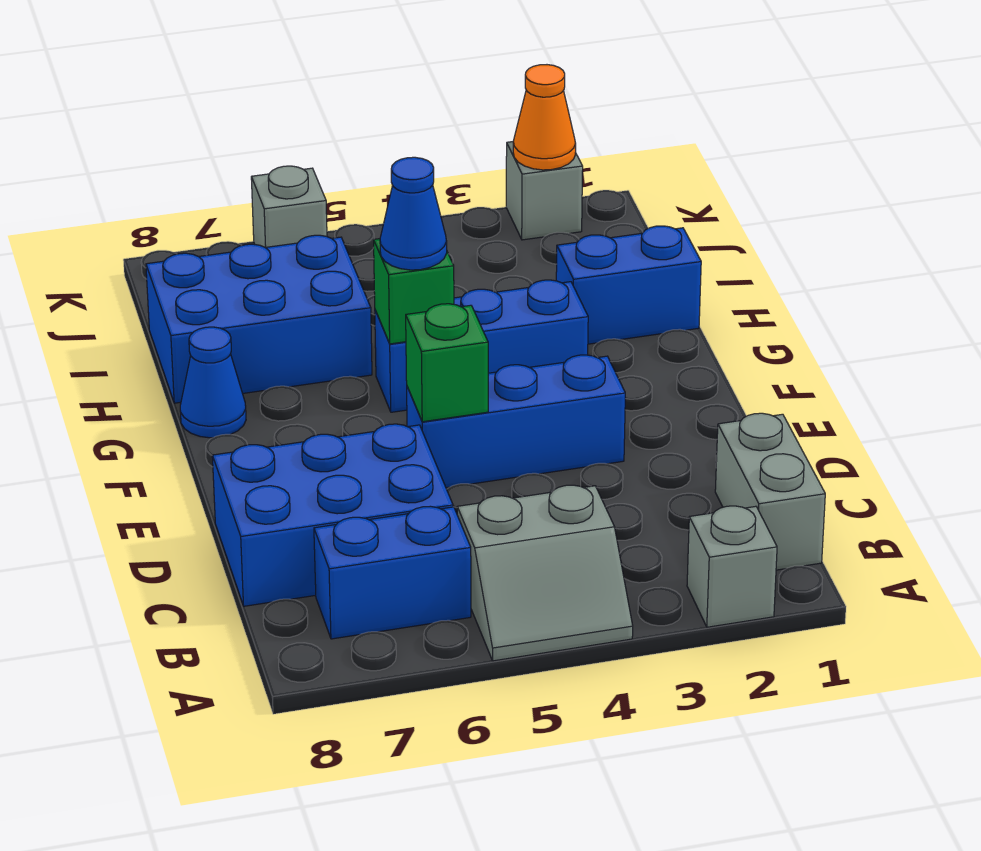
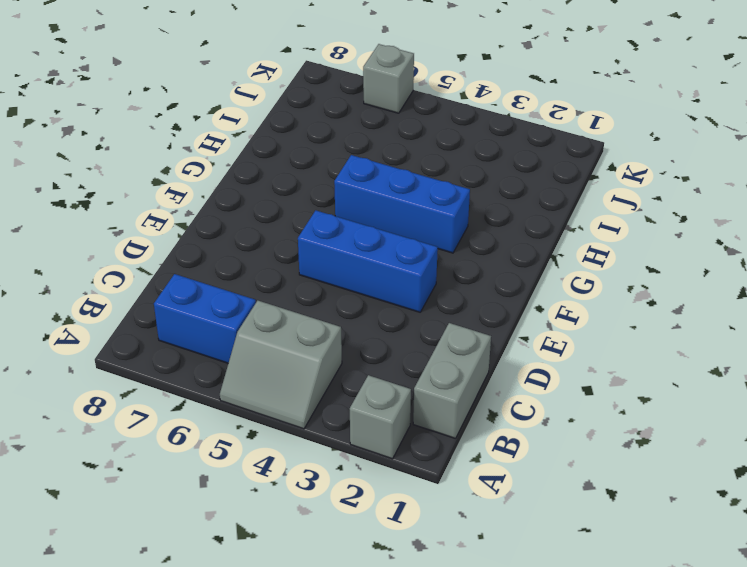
none -> blue brick C6:D8 level 1
none -> blue cone G8 level 1
none -> blue brick H1:H2 level 1

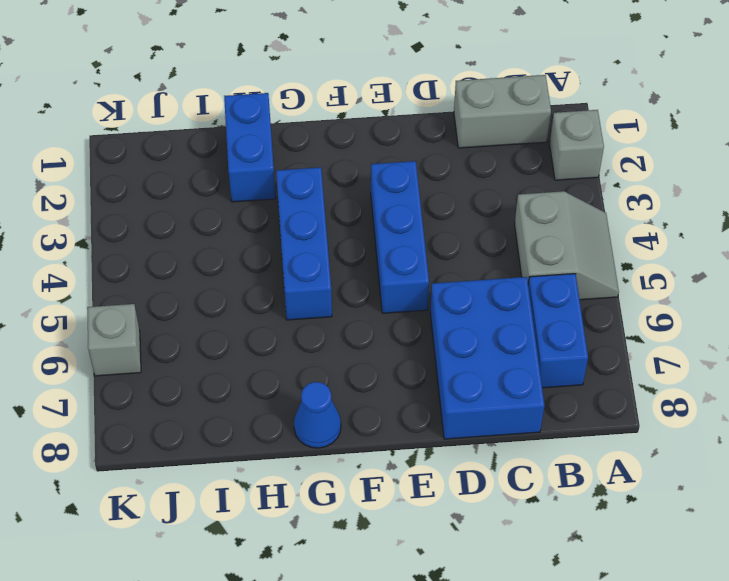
none -> blue brick H6:I8 level 1
none -> grey brick K2 level 1
none -> green brick E5 level 2

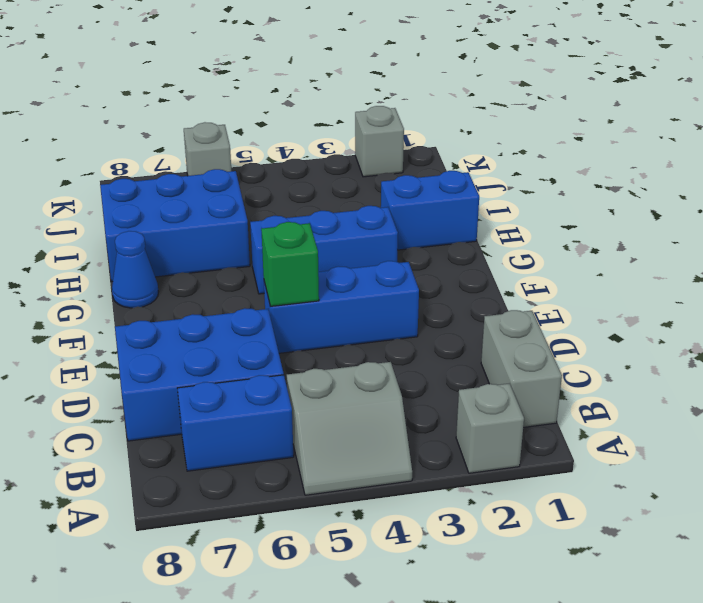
none -> green brick G5 level 2
none -> orange cone K2 level 2
none -> blue cone G5 level 3

